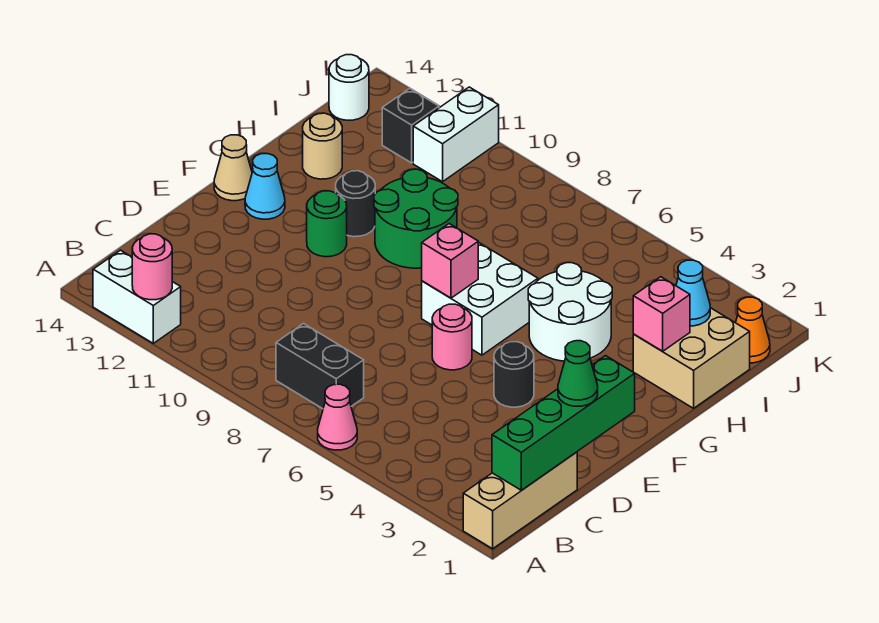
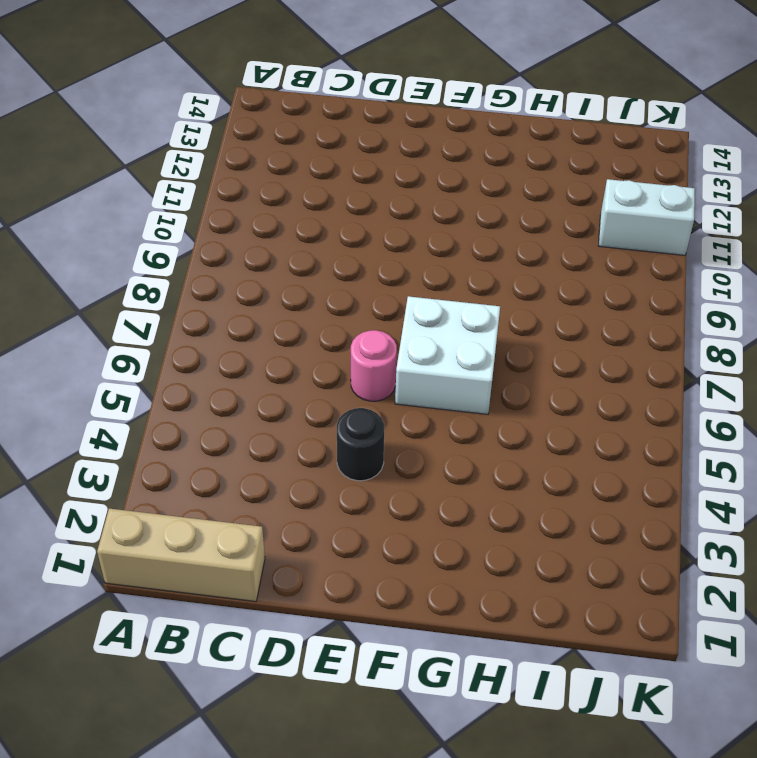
none -> pink cone A6 level 1
none -> white brick A12:A13 level 1
none -> black brick B7:B8 level 1

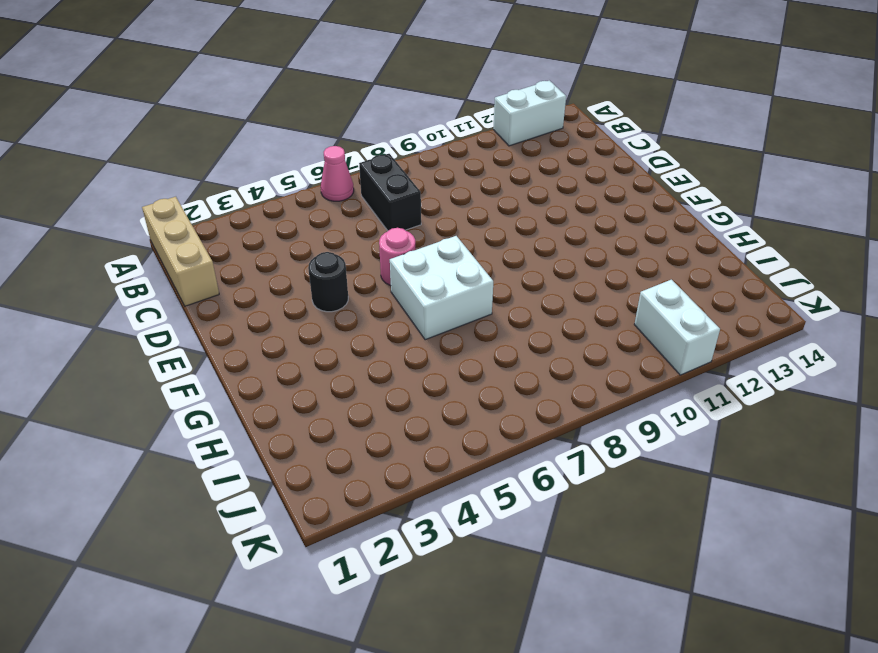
black brick B7:C7 level 1 -> black brick B7:B8 level 1
none -> green round brick F11 level 1
none -> cyan cone F13 level 1
none -> tan cone F14 level 1

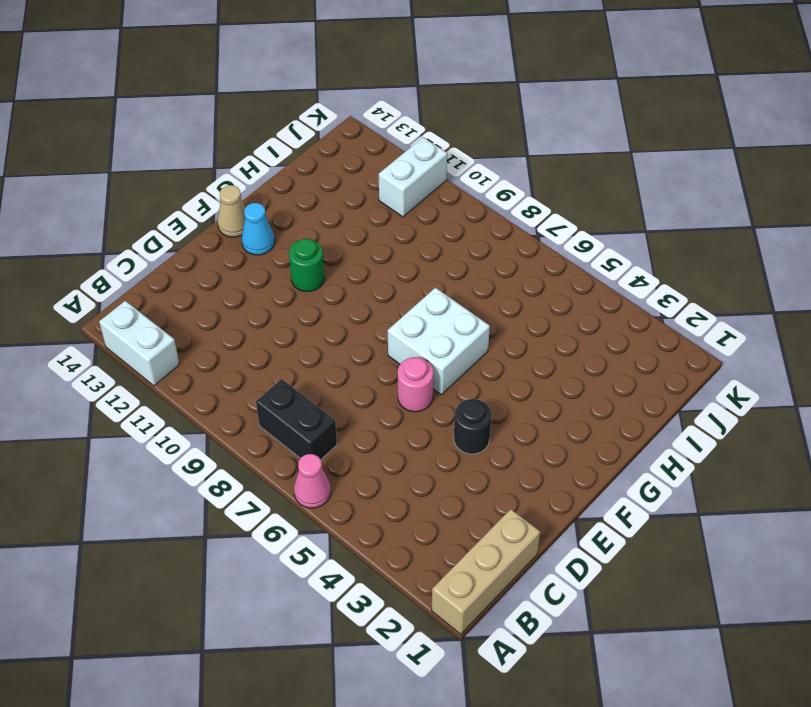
none -> white round brick G4:H5 level 1
none -> green round brick G9:H10 level 1
none -> black round brick G11 level 1

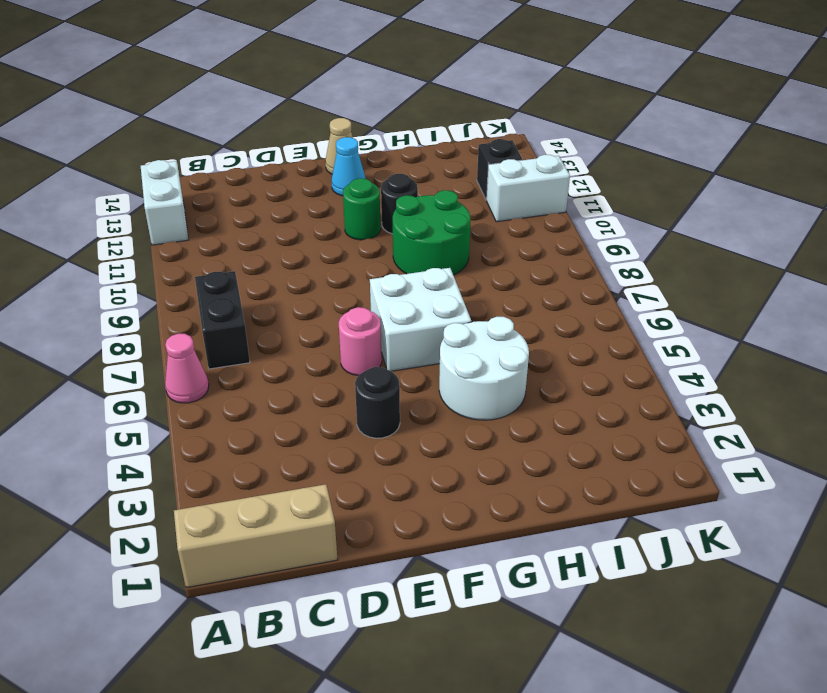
none -> tan brick H1:I2 level 1
none -> tan round brick H13 level 1
none -> orange cone J1 level 1

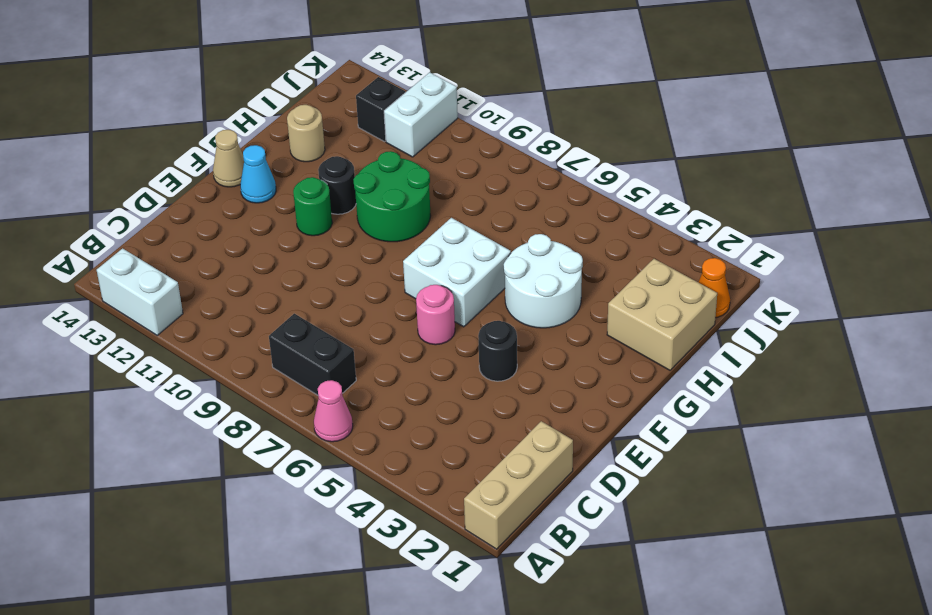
none -> white round brick J14 level 1
none -> pink round brick A12 level 2
none -> green brick B1:E1 level 2

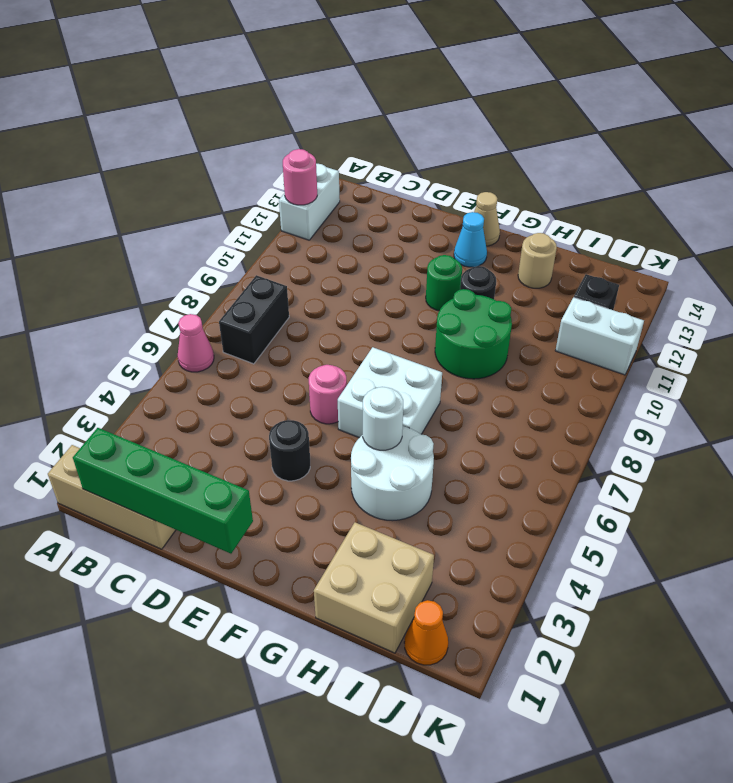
white round brick G5 level 2 -> white round brick J14 level 1
none -> pink brick F7 level 2
none -> pink brick H2 level 2
none -> cyan cone I2 level 2

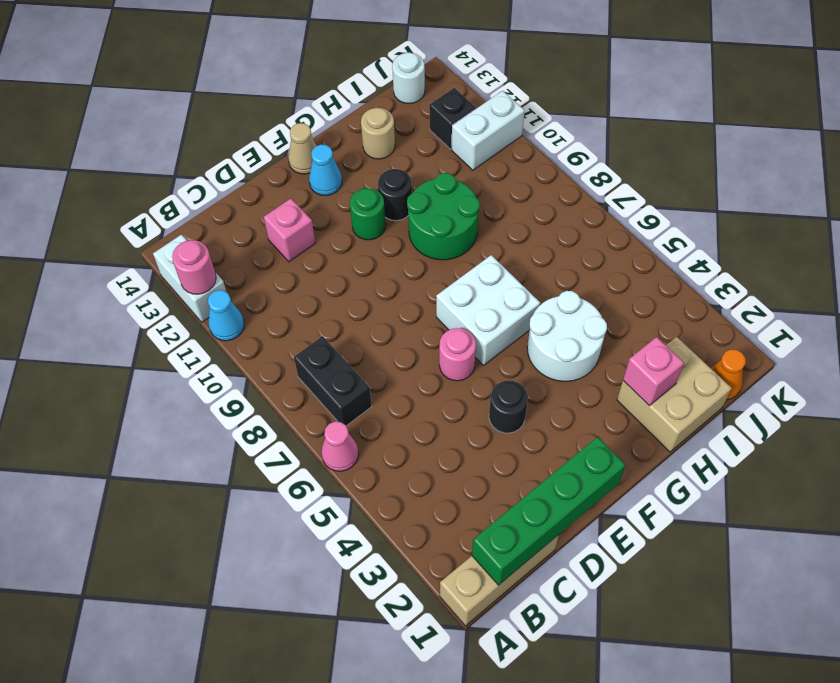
cyan cone A11 level 1 -> cyan cone I2 level 2
pink brick D12 level 1 -> pink brick F7 level 2
none -> green cone D1 level 3

